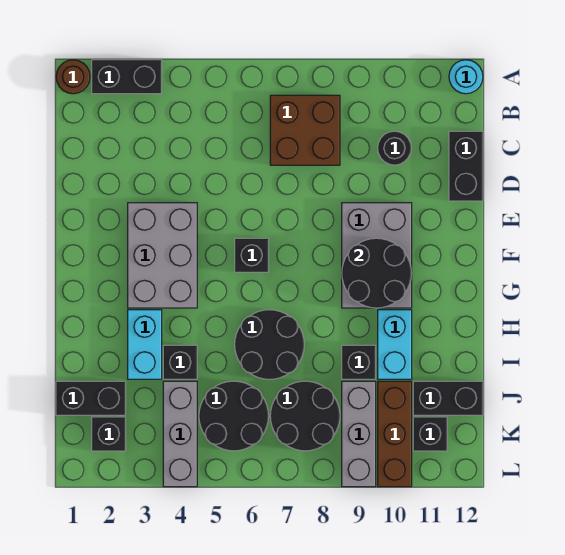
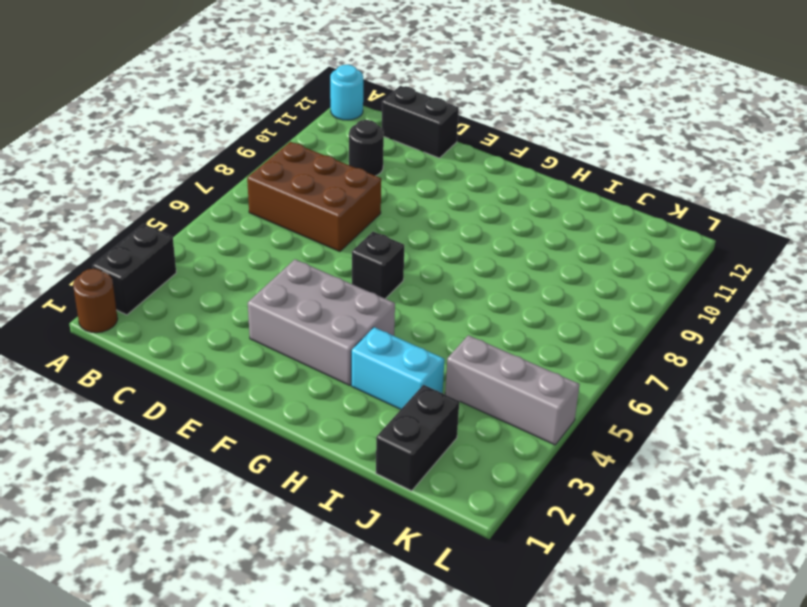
brown brick B7:D8 level 1 -> brown brick B7:C8 level 1
none -> grey brick E9:G10 level 1
none -> black round brick H6:I7 level 1
none -> cyan brick H10:I10 level 1

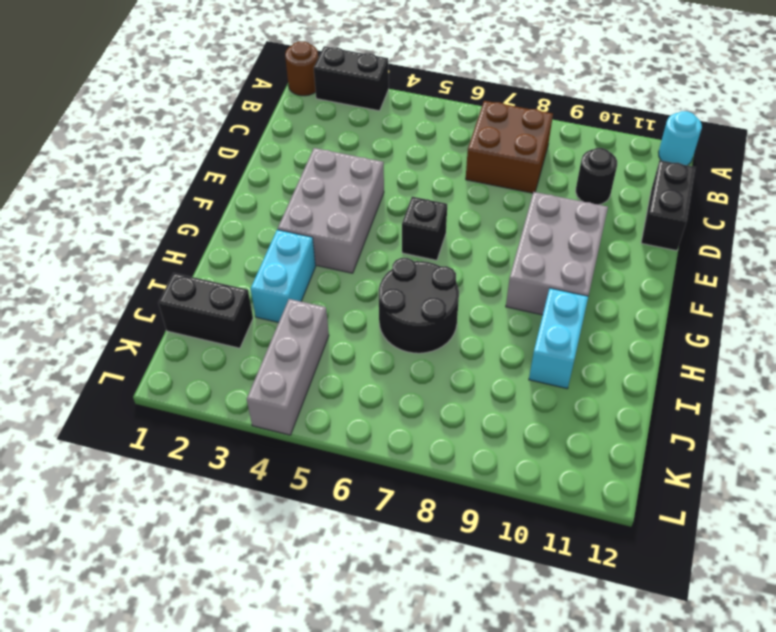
none -> black brick I4 level 1
none -> black brick I9 level 1
none -> black round brick J5:K6 level 1

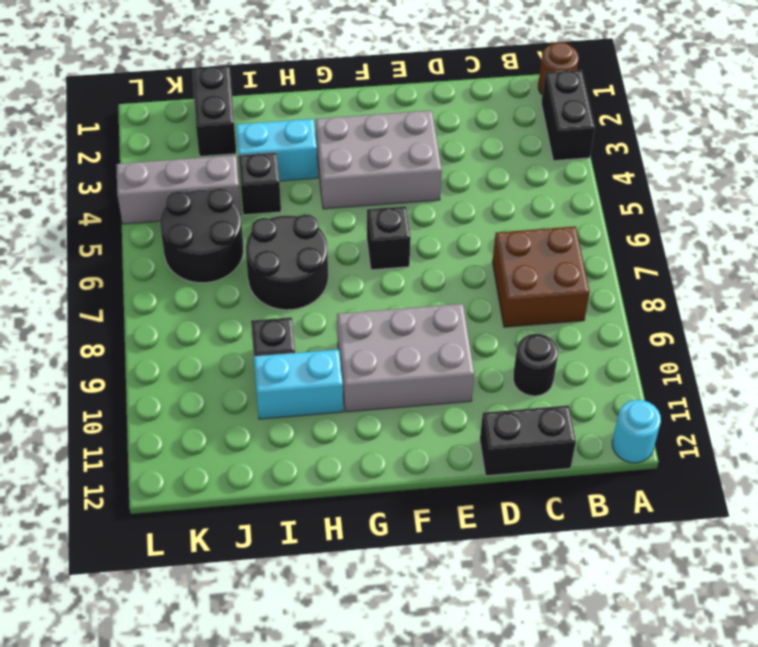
none -> black round brick J7:K8 level 1
none -> grey brick J9:L9 level 1
none -> brown brick J10:L10 level 1

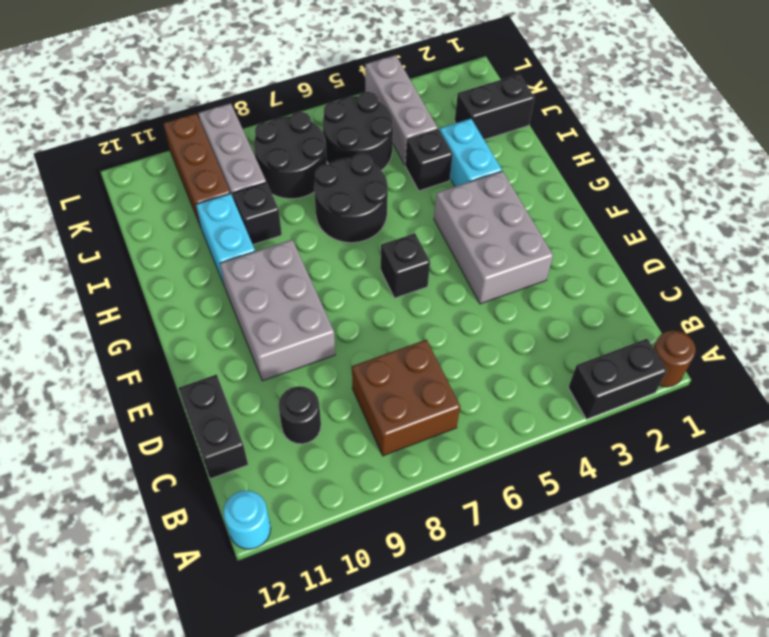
none -> black brick J11:J12 level 1
none -> black brick K2 level 1
none -> black brick K11 level 1

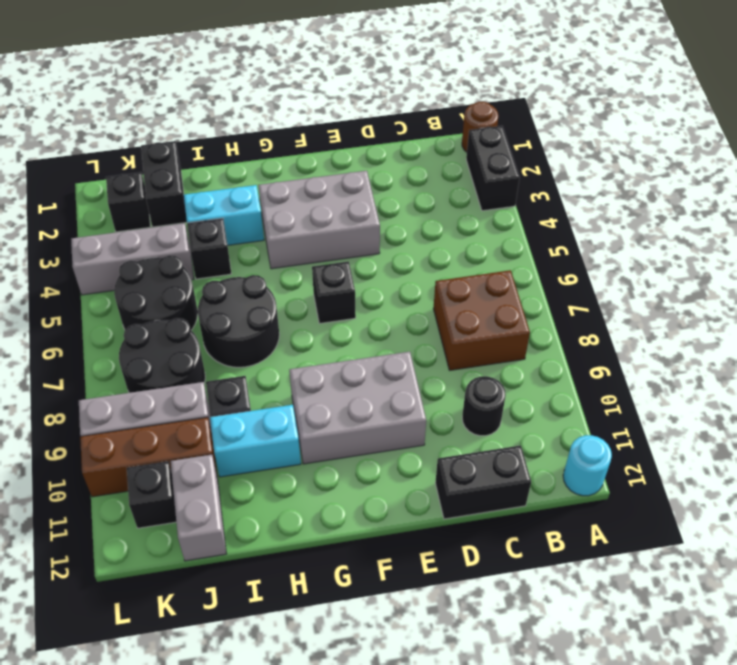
grey brick J11:J12 level 1 -> black brick J11:J12 level 1
none -> black round brick F9:G10 level 2

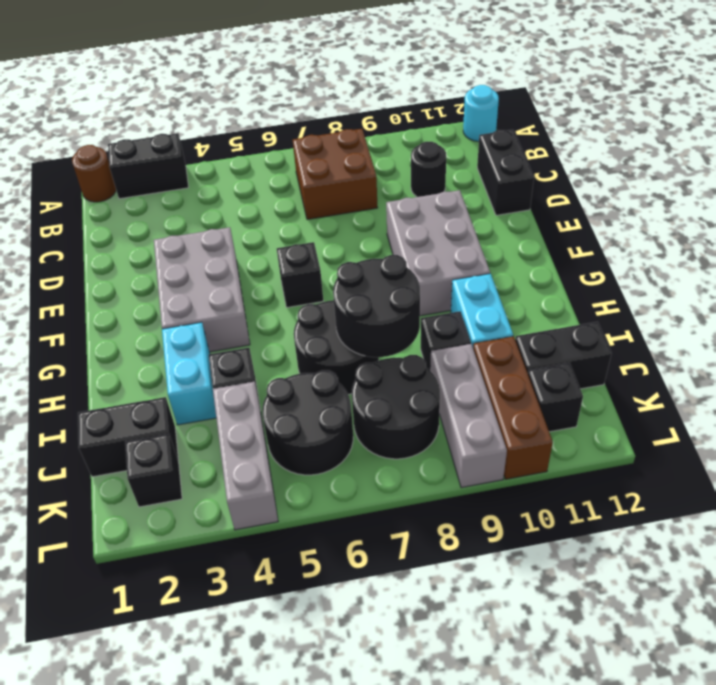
black round brick H7:I8 level 2 -> black round brick F9:G10 level 2

